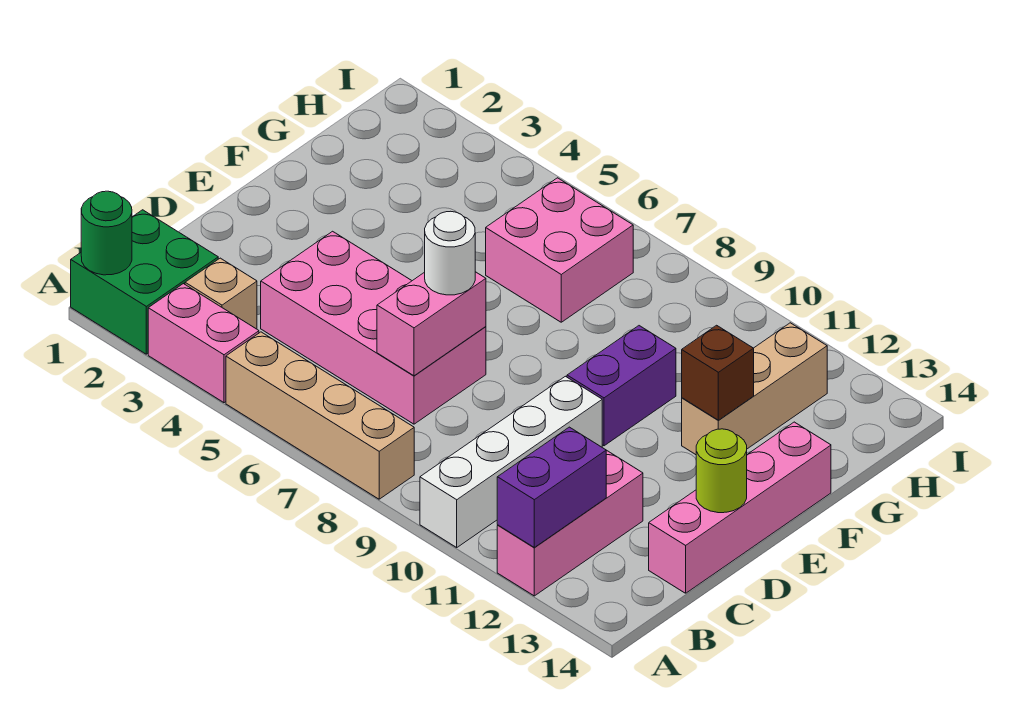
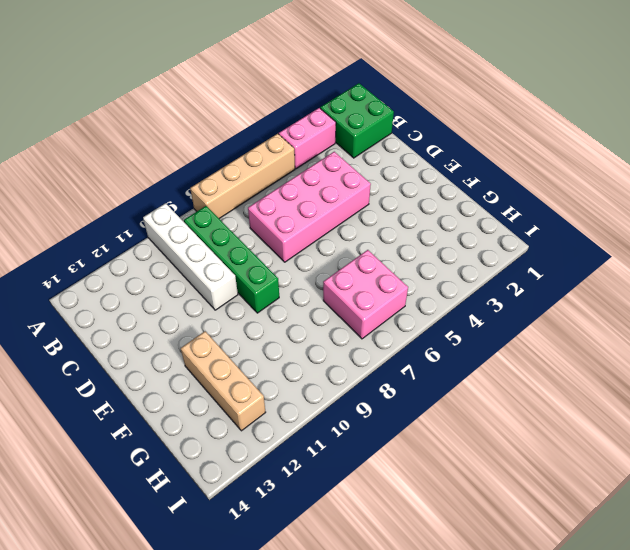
green brick B9:E9 level 1 -> none
none -> pink brick A12:C12 level 1
none -> tan brick B3 level 1
none -> pink brick C14:F14 level 1

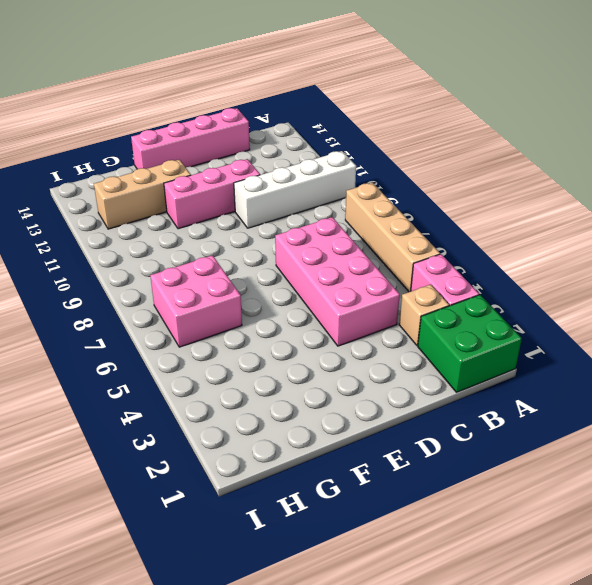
pink brick D11:F11 level 1 -> pink brick A12:C12 level 1
none -> purple brick E10:F10 level 1
none -> green round brick A1 level 2
none -> purple brick A12:B12 level 2

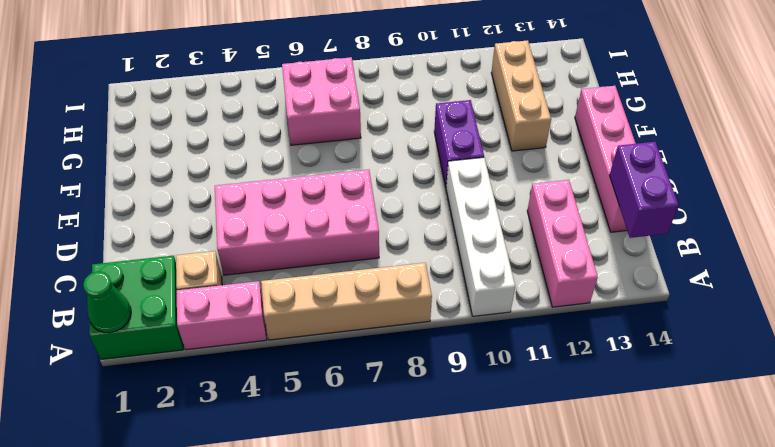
green cone A1 level 2 -> green round brick A1 level 2
purple brick B14:C14 level 2 -> purple brick A12:B12 level 2
none -> pink brick C7:D7 level 2
none -> lime round brick D14 level 2
none -> brown brick F12 level 2

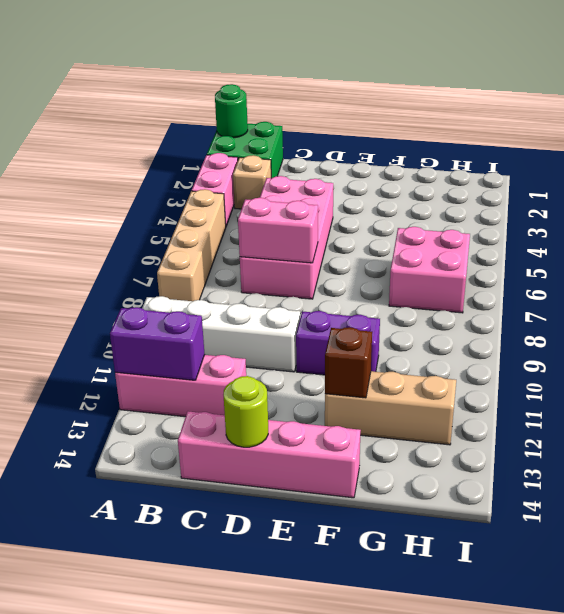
none -> white round brick D7 level 3

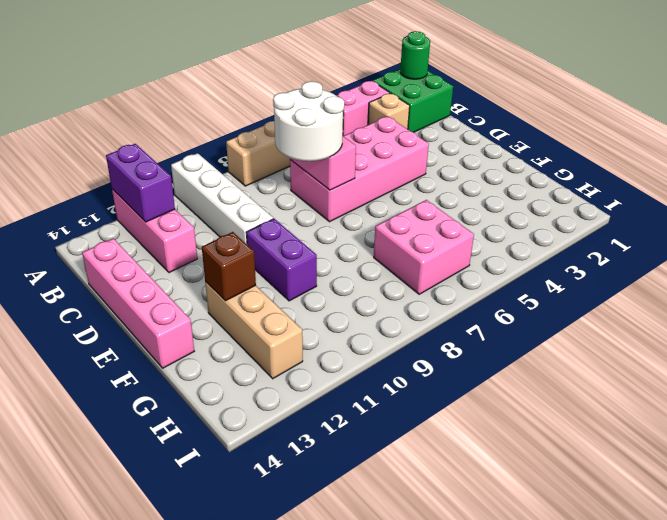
white round brick C7:D8 level 3 -> white round brick D7 level 3
none -> lime round brick D14 level 2

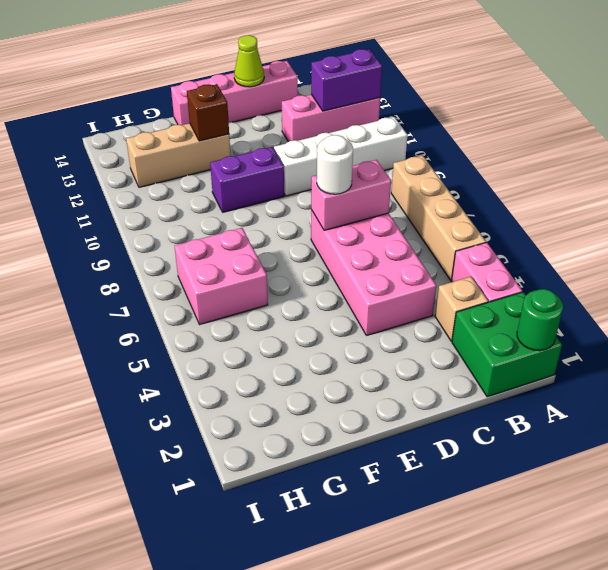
lime cone D14 level 2 -> lime round brick D14 level 2

